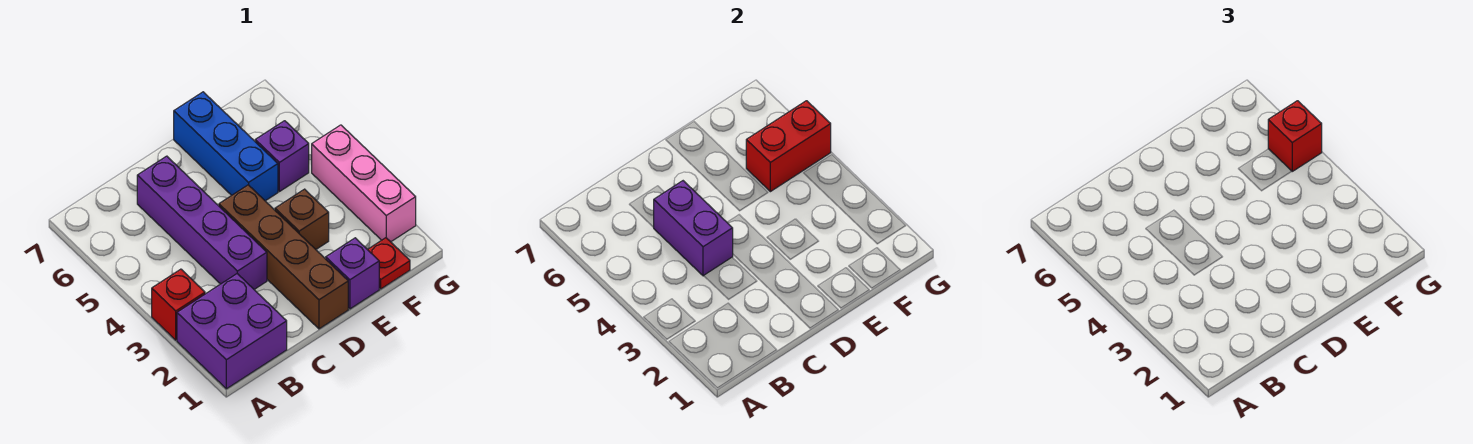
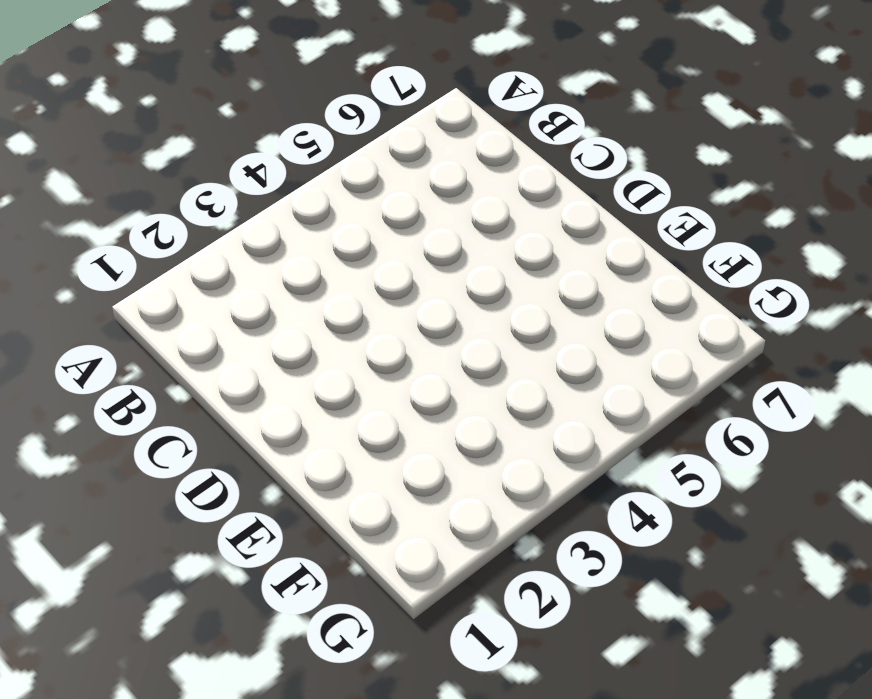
none -> purple brick A1:B2 level 1
none -> red brick A3 level 1
none -> purple brick C3:C6 level 1

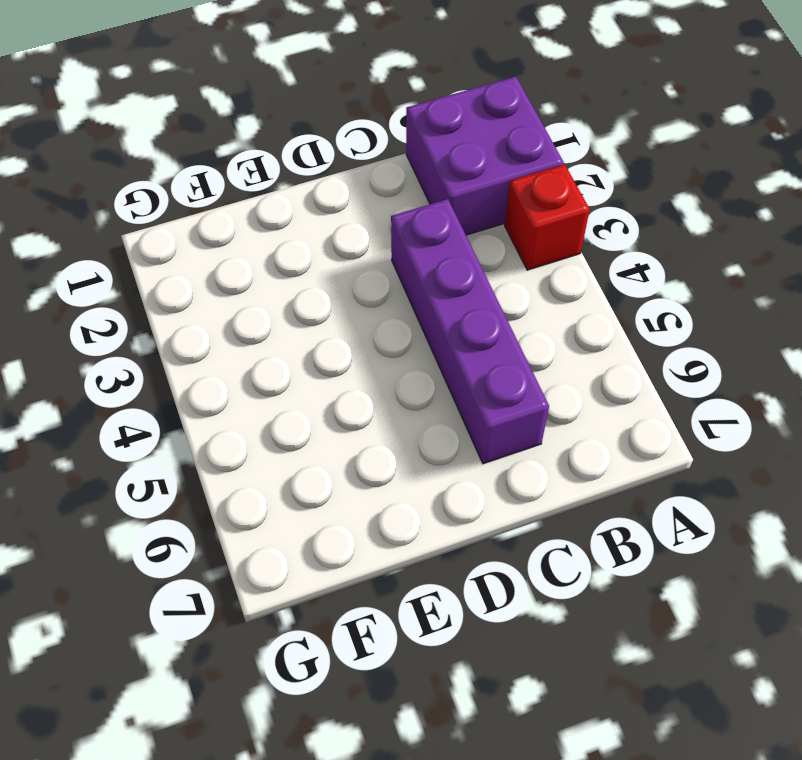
none -> brown brick D1:D4 level 1
none -> purple brick E1 level 1
none -> brown brick E3 level 1

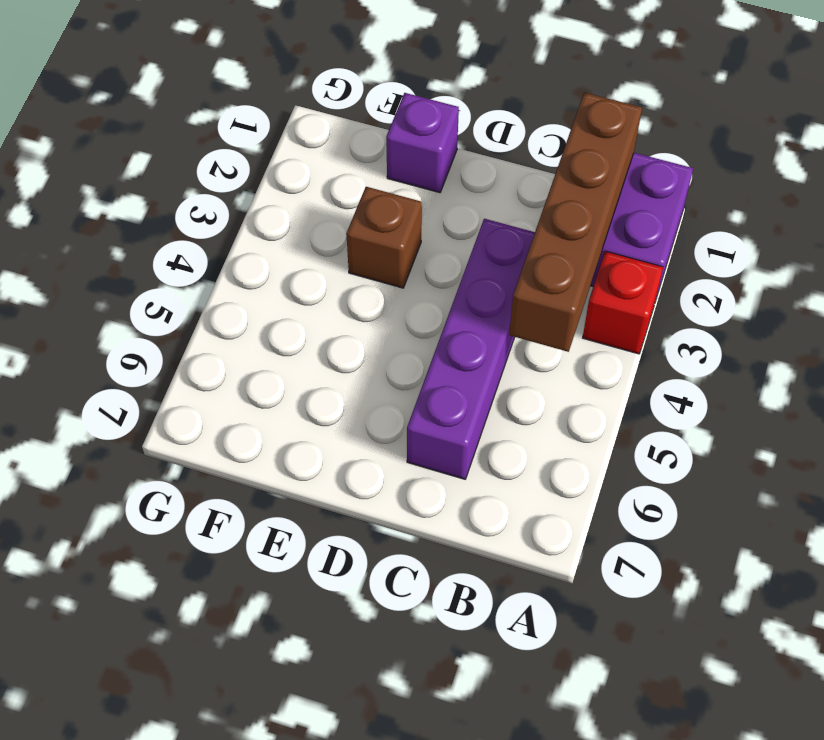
brown brick B1:B4 level 2 -> brown brick D1:D4 level 1
none -> blue brick E5:E7 level 1
none -> red plate F1 level 1
none -> purple brick F5 level 1

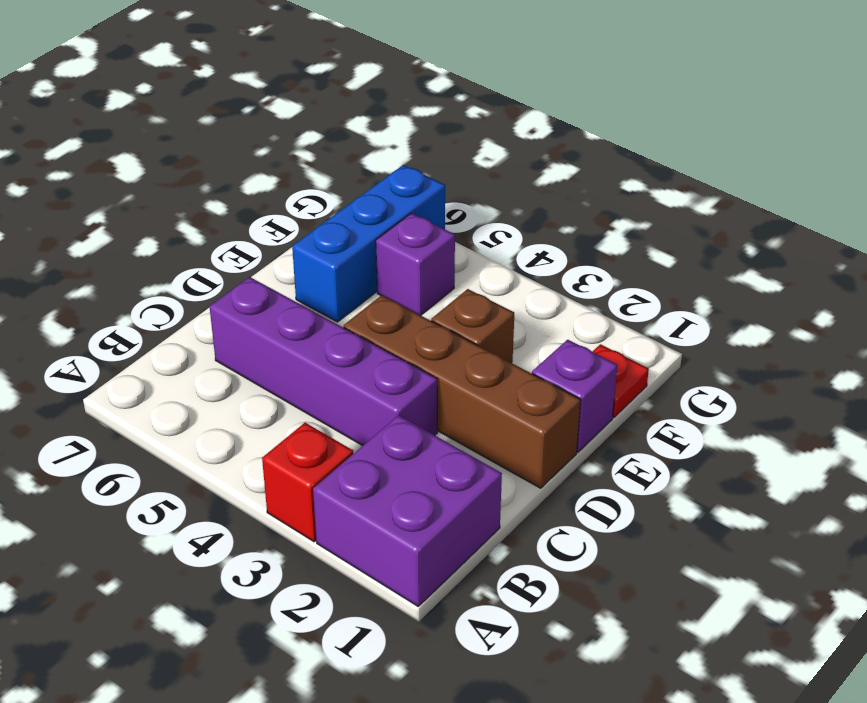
blue brick E6:G6 level 1 -> blue brick E5:E7 level 1
none -> pink brick G2:G4 level 1
none -> purple brick C4:C5 level 2
none -> red brick F5:G5 level 2

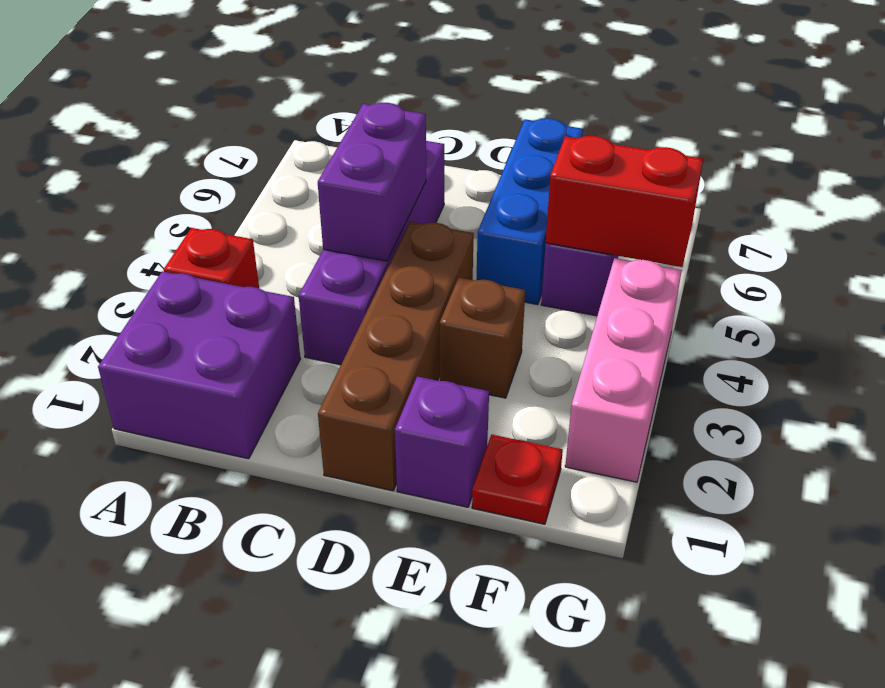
none -> red brick G5 level 3

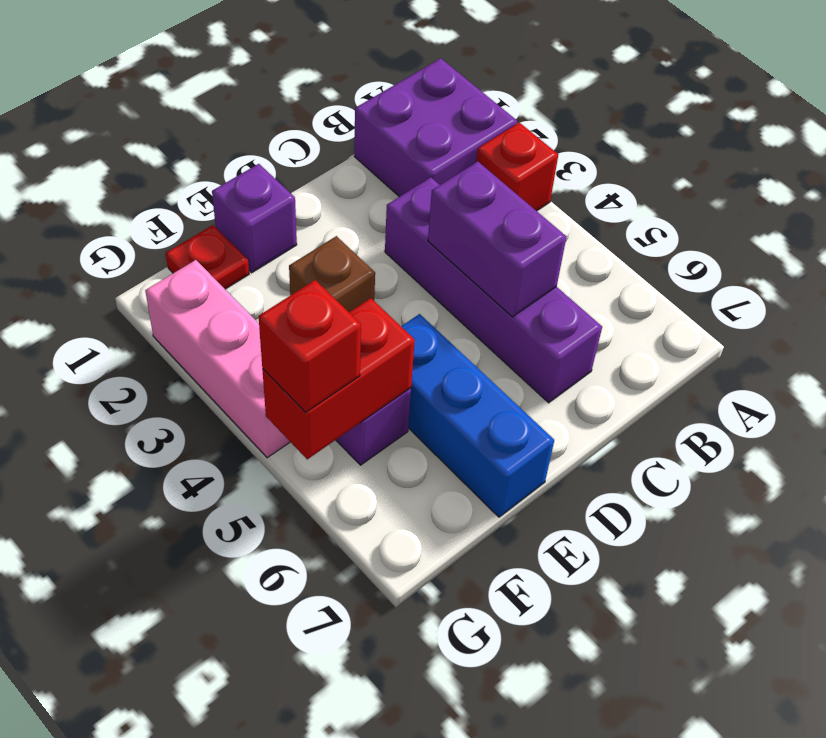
none -> brown brick D1:D4 level 1

